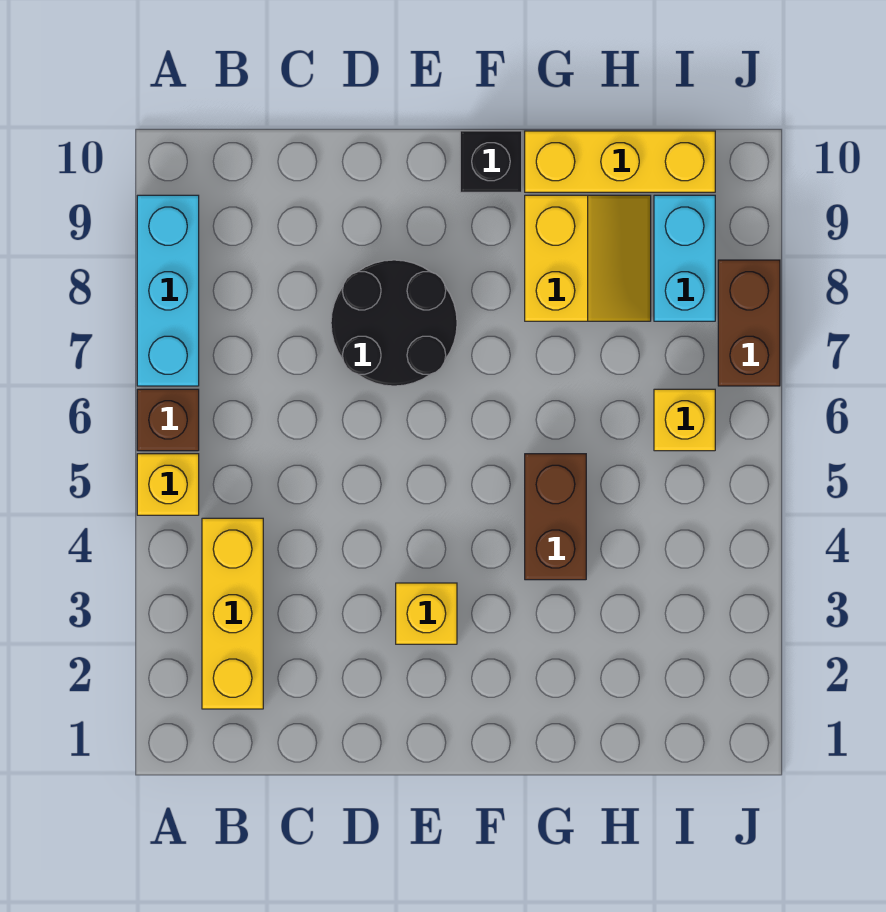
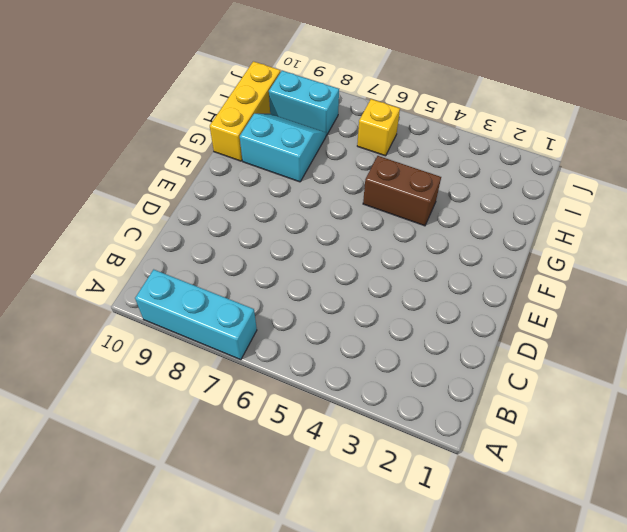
cyan slope G8:H9 level 1 top G -> yellow slope G8:H9 level 1 top G
none -> yellow brick A5 level 1
none -> brown brick A6 level 1
none -> yellow brick B2:B4 level 1

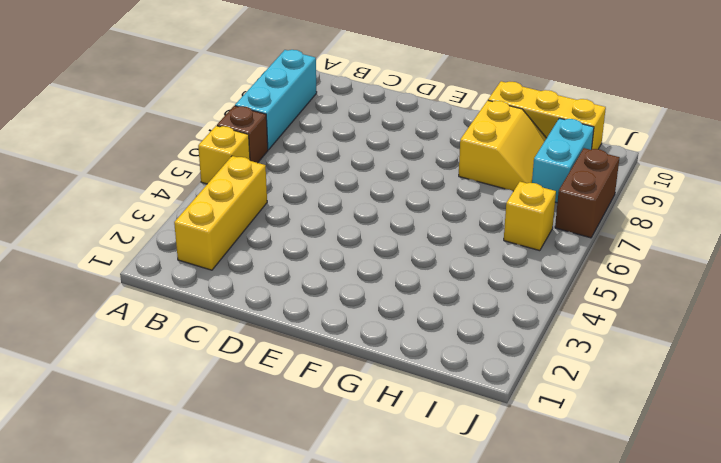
none -> black round brick D7:E8 level 1
none -> yellow brick E3 level 1
none -> black brick F10 level 1

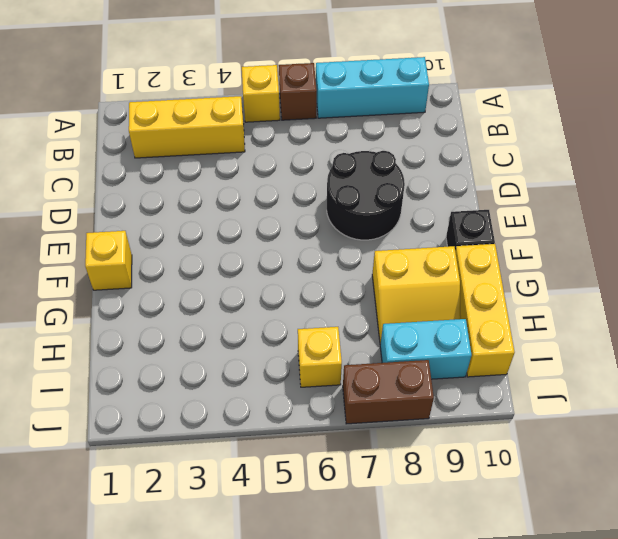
yellow brick F1 level 1 -> yellow brick E3 level 1
none -> brown brick G4:G5 level 1

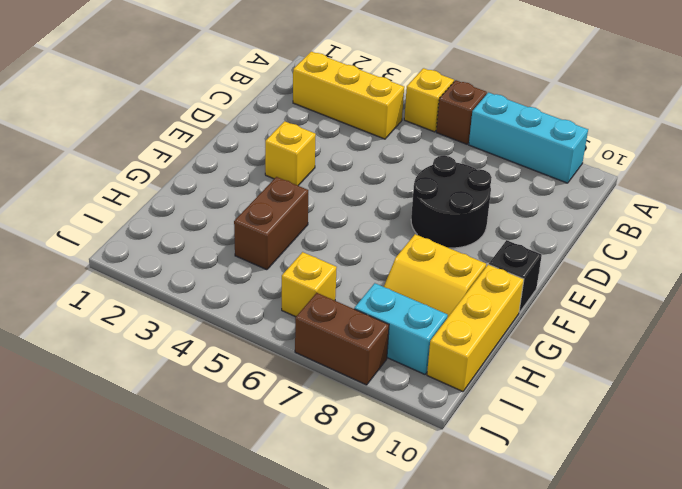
brown brick G4:H4 level 1 -> brown brick G4:G5 level 1

